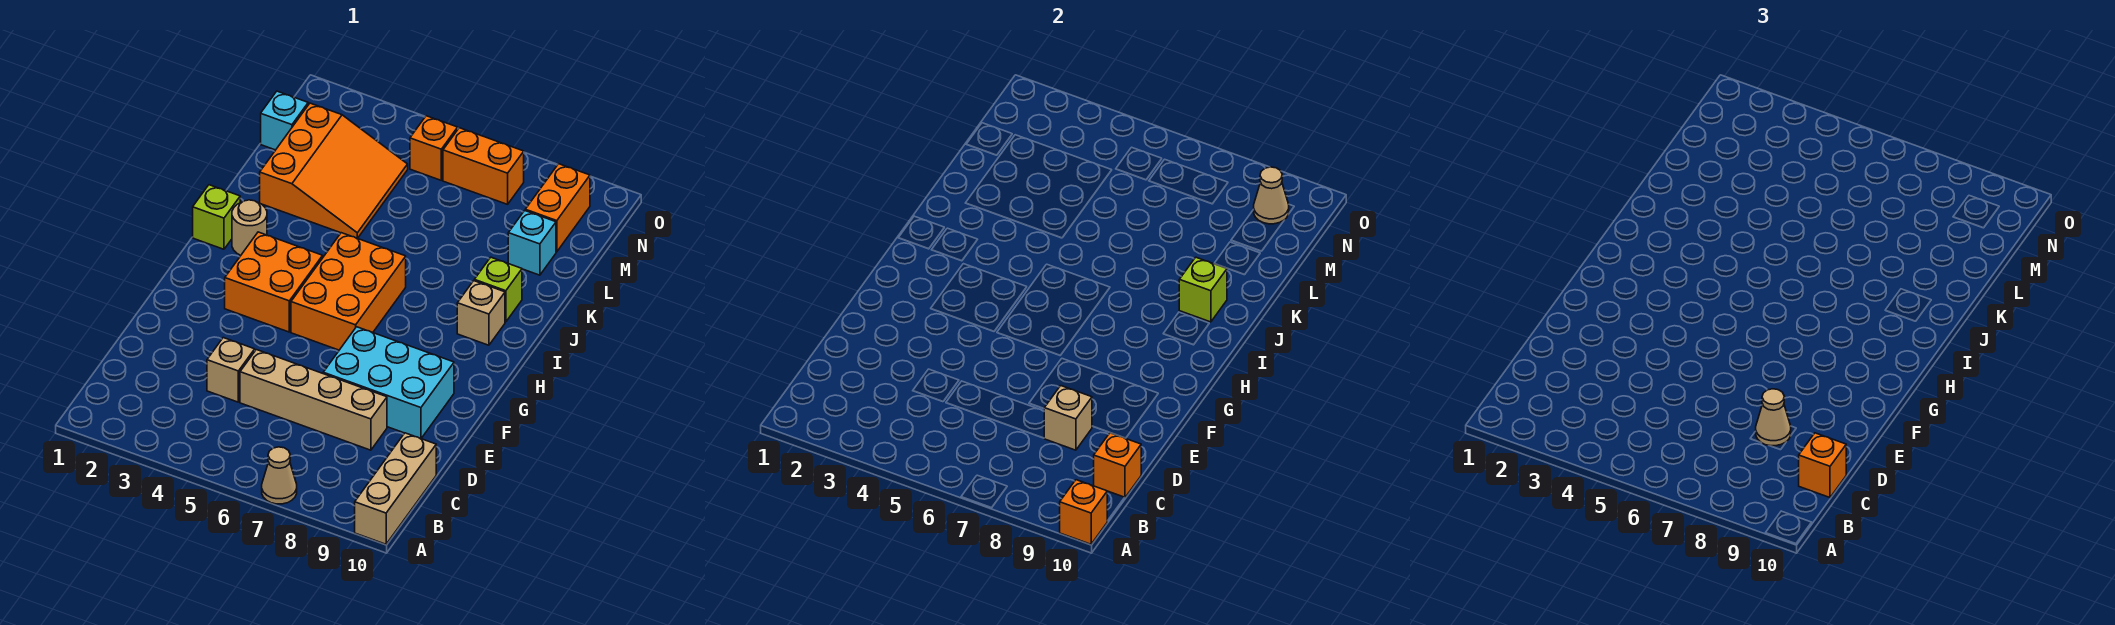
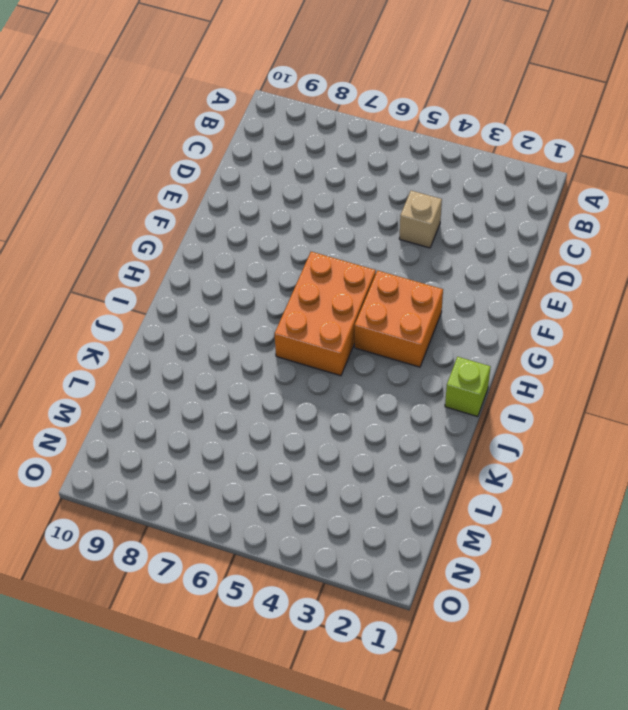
none -> tan cone A7 level 1
none -> tan brick A10:C10 level 1
none -> tan brick D5:D8 level 1

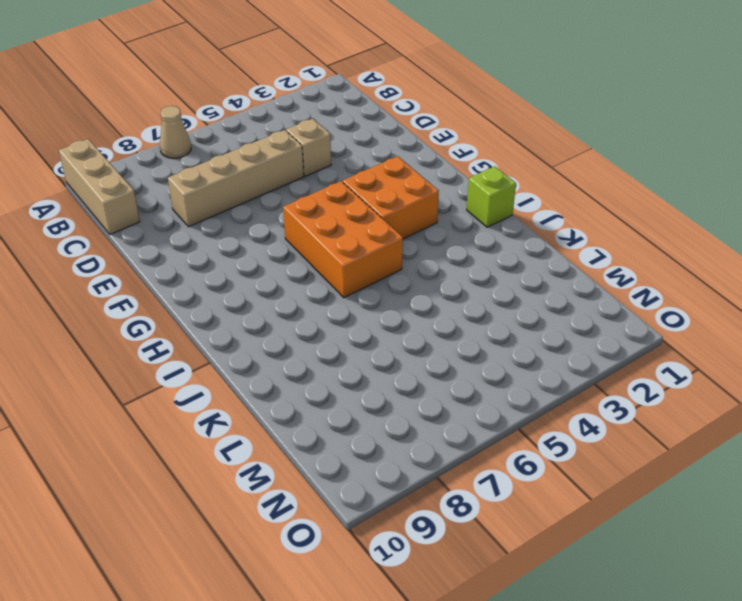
none -> cyan brick E7:F9 level 1
none -> tan round brick I2 level 1
none -> tan brick I9 level 1

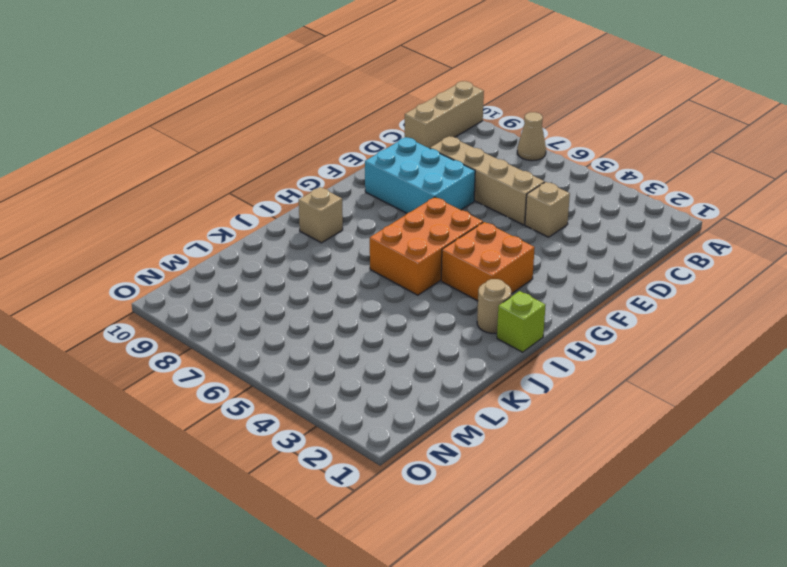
none -> lime brick J9 level 1
none -> orange slope K2:M4 level 1 top 2
none -> cyan brick L9 level 1

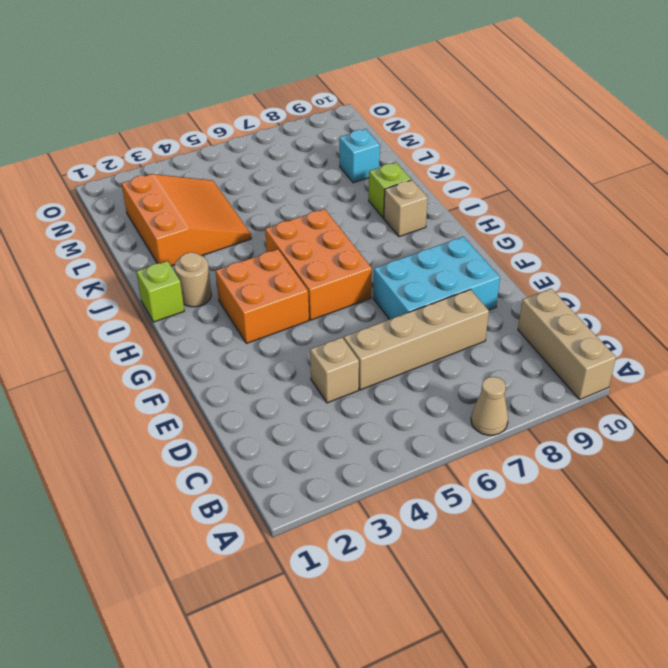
none -> cyan brick M1 level 1
none -> orange brick M9:N9 level 1
none -> orange brick N5 level 1

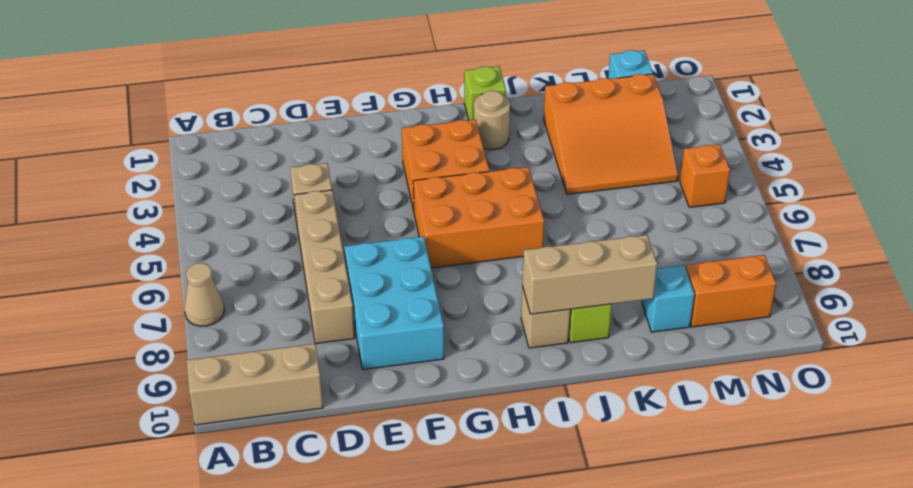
tan brick I9:K9 level 2 -> lime brick J9 level 2
none -> orange brick N6:N7 level 1
none -> orange brick A10 level 2
none -> orange brick C10 level 2

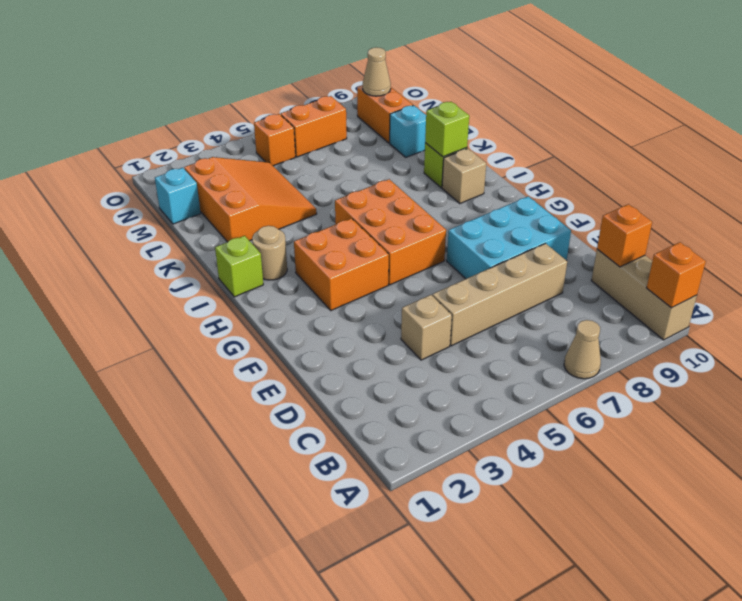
none -> tan brick D8 level 2
none -> orange brick C10 level 3
none -> tan cone D8 level 3

